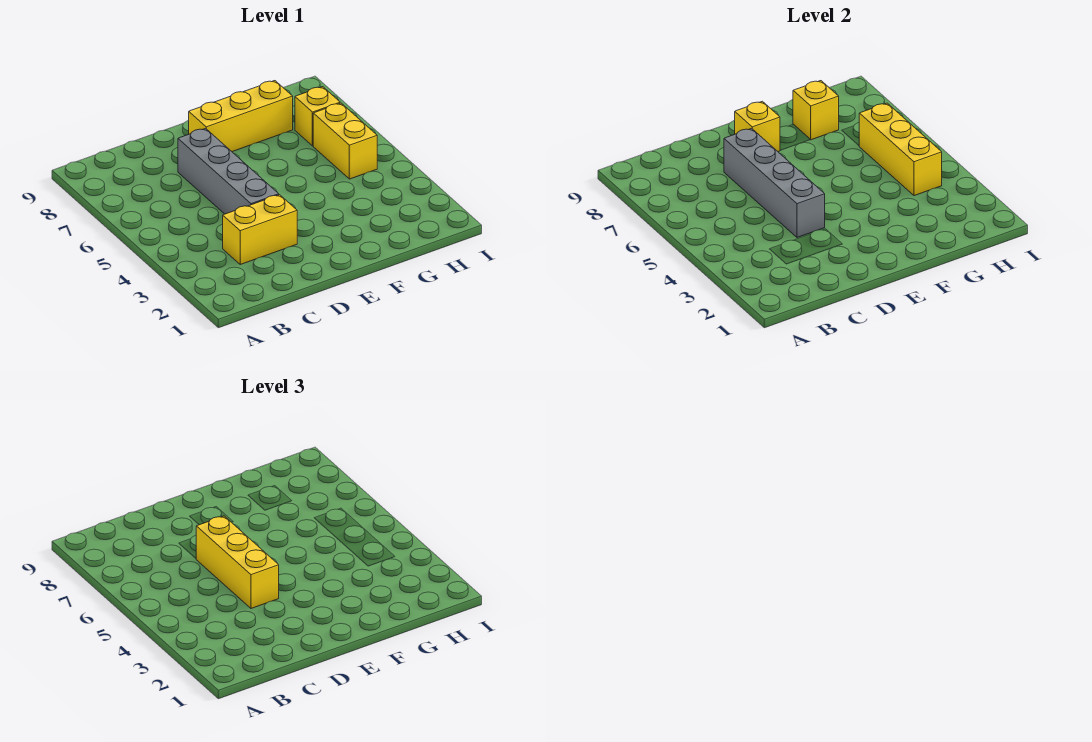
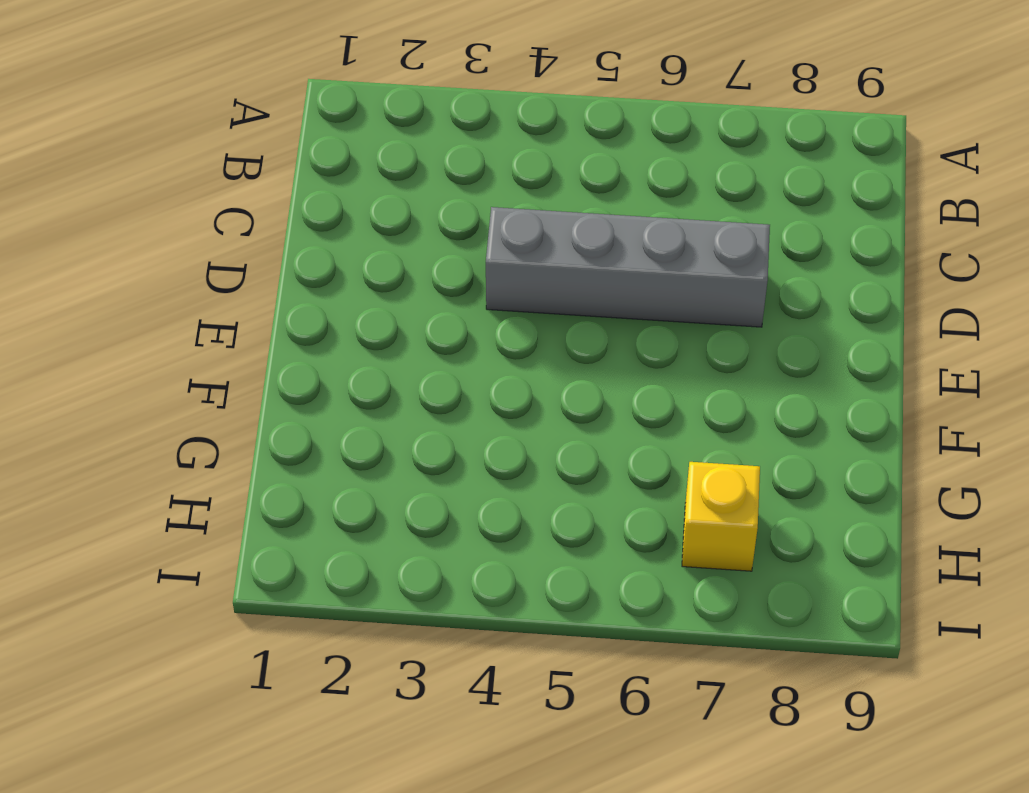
none -> yellow brick C3:D3 level 1
none -> yellow brick E8:G8 level 1

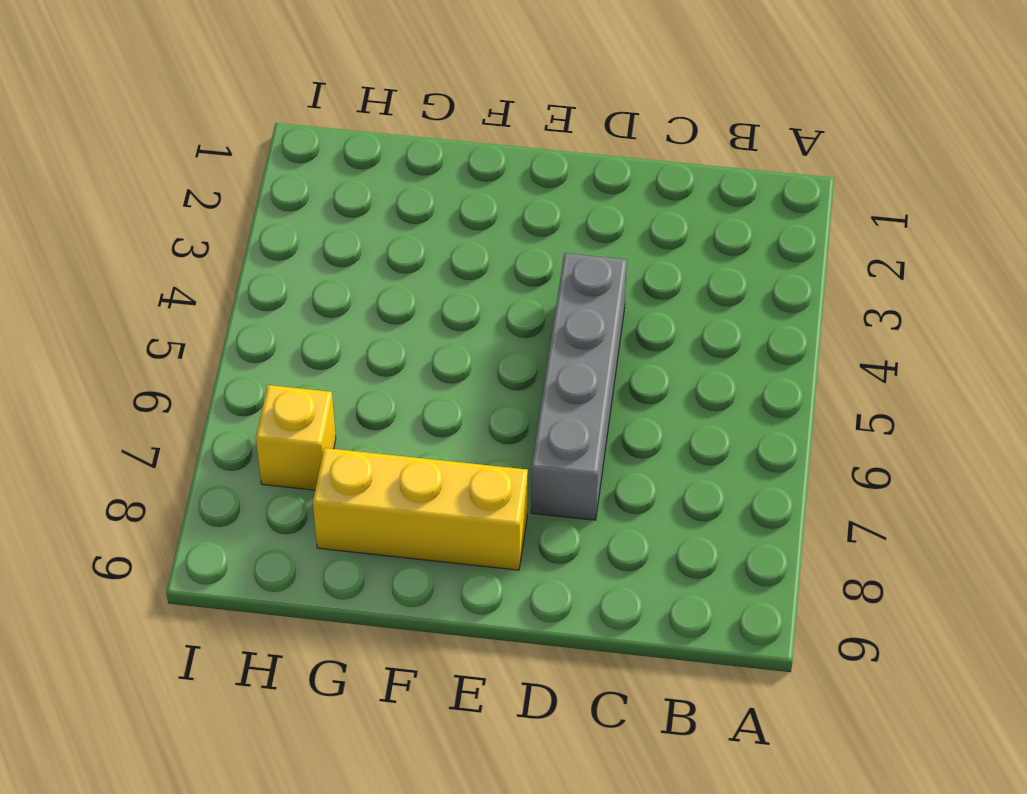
none -> yellow brick C3:D3 level 1
none -> yellow brick H5:H6 level 1

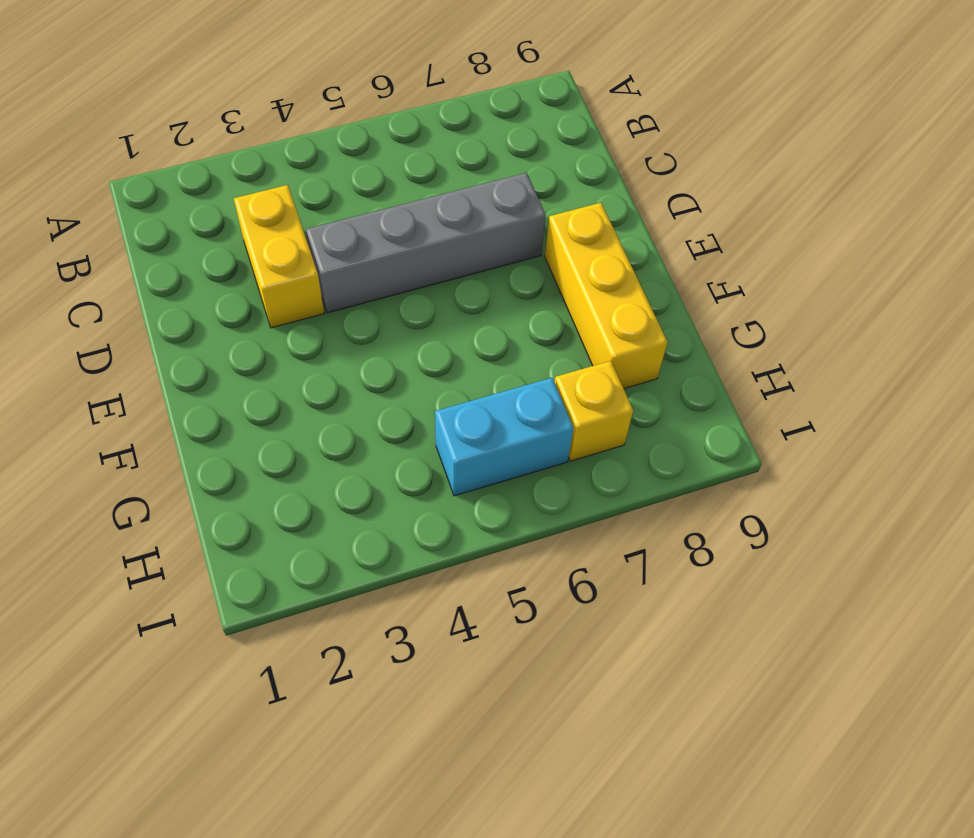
cyan brick H5:H6 level 1 -> yellow brick H5:H6 level 1
none -> grey brick D4:D7 level 2
none -> yellow brick E8 level 2

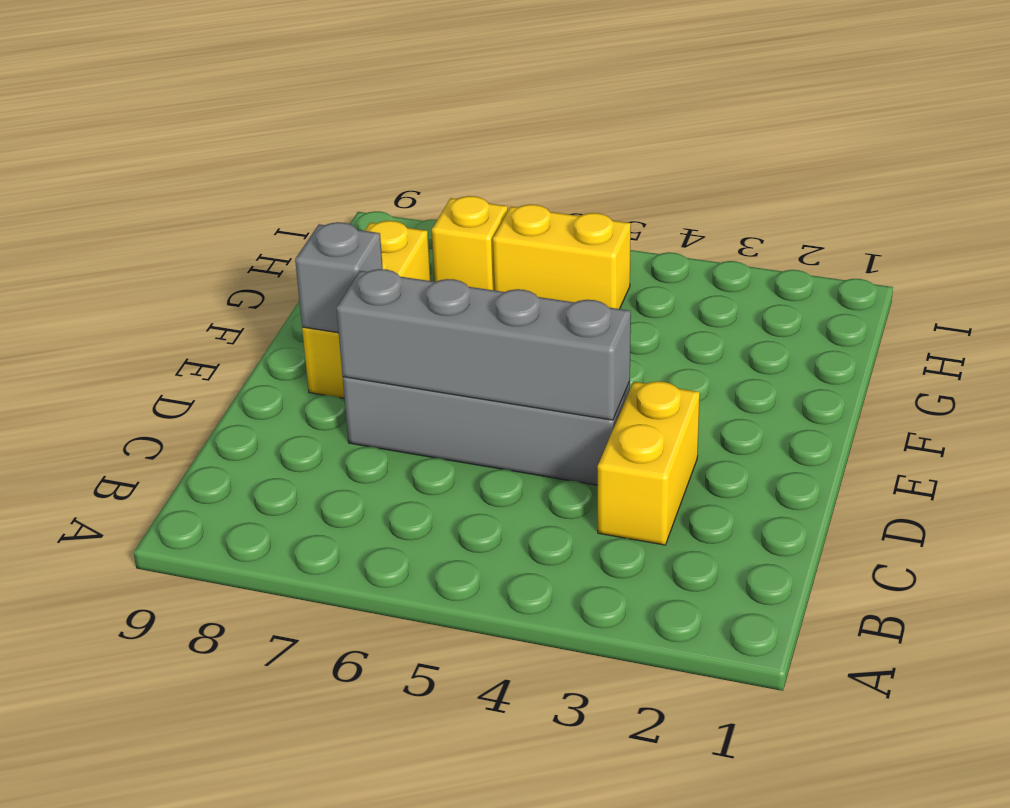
grey brick E8 level 2 -> yellow brick E8 level 2
none -> yellow brick G8 level 2
none -> yellow brick H4:H6 level 2

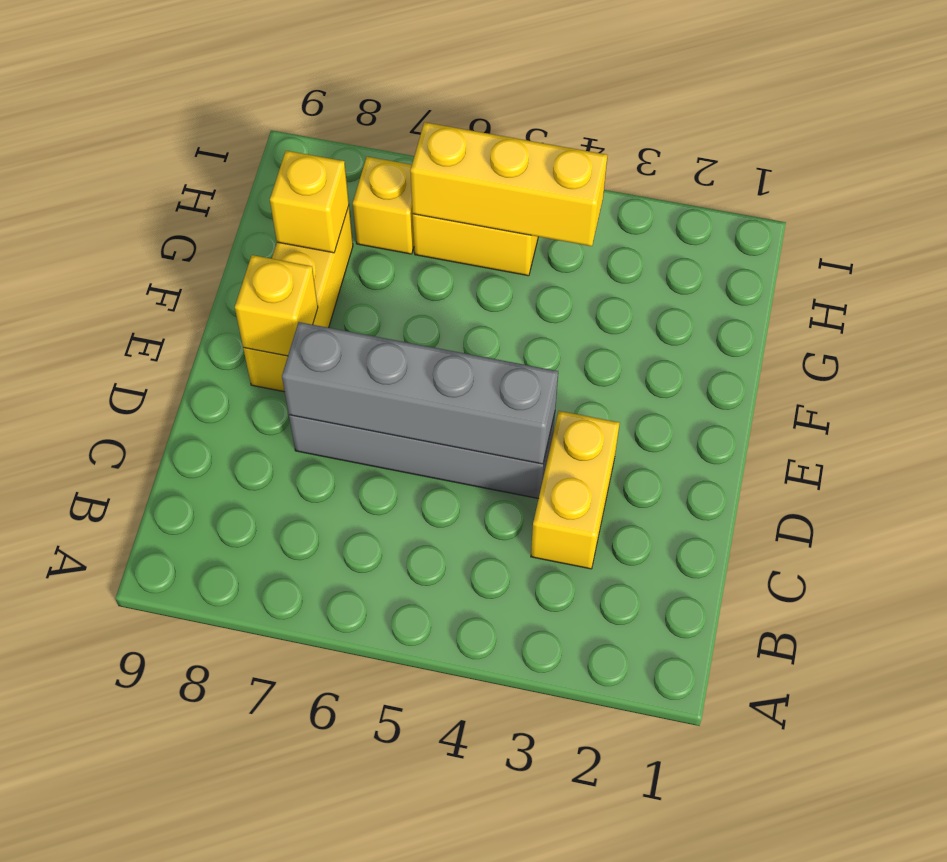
none -> yellow brick D4:D6 level 3

